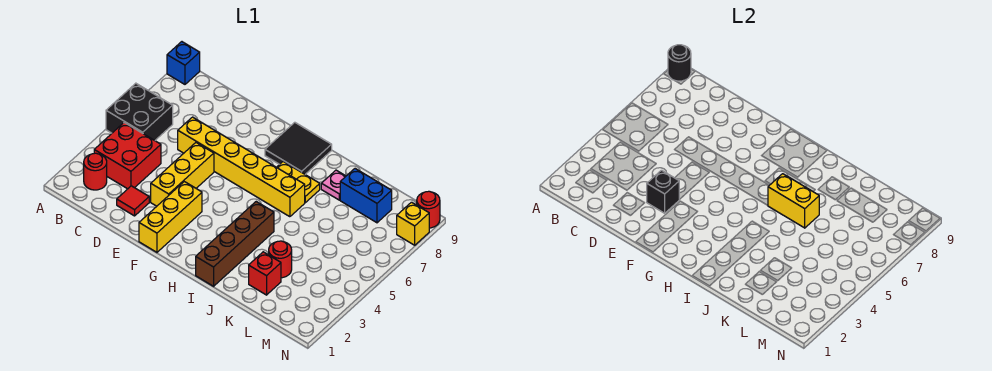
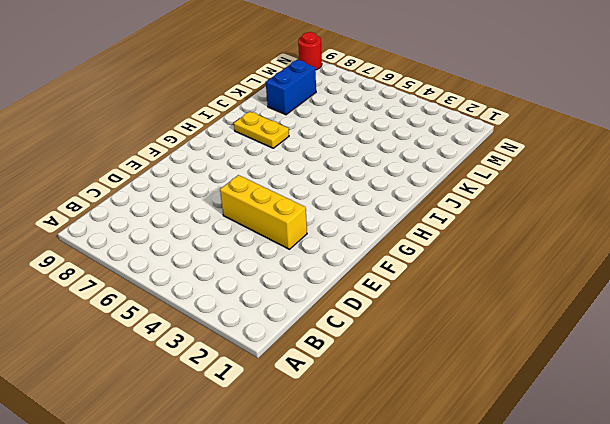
yellow plate I7:I8 level 1 -> yellow plate H7:I7 level 1
none -> black brick A5:B6 level 1
none -> blue brick A9 level 1
none -> red round brick B2 level 1

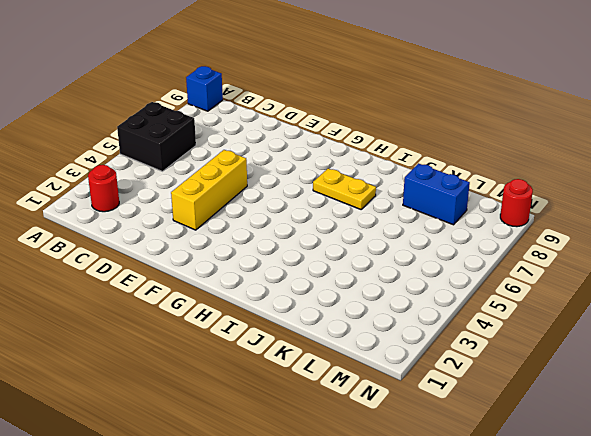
none -> red brick B3:C4 level 1
none -> red tile D2 level 1
none -> yellow brick D6:I6 level 1

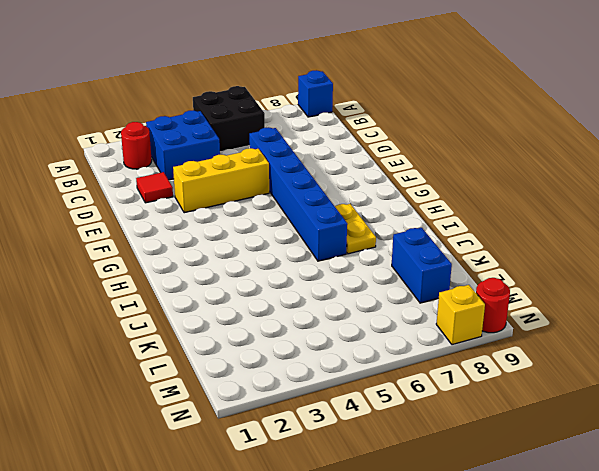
blue brick B3:C4 level 1 -> red brick B3:C4 level 1
blue brick D6:I6 level 1 -> yellow brick D6:I6 level 1
none -> yellow brick F1:F3 level 1
none -> black tile G8:H9 level 1
none -> brown brick I1:I4 level 1

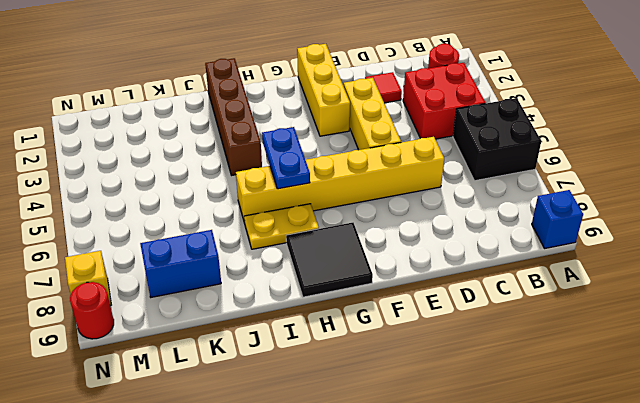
blue plate H5:H6 level 2 -> none
none -> pink plate J8 level 1
none -> red brick K2 level 1
none -> red round brick K3 level 1

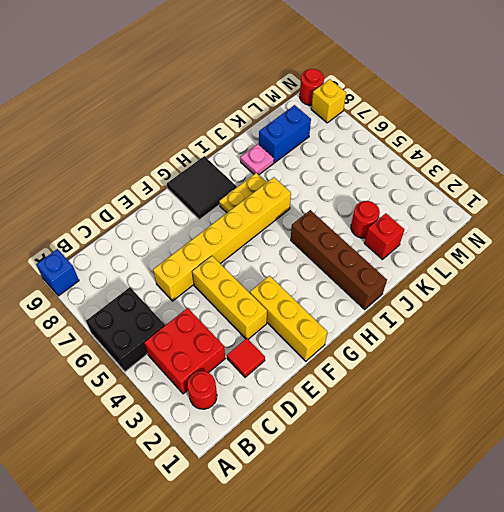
none -> black round brick A9 level 2
none -> black brick E3 level 2
none -> yellow brick I6:J6 level 2

